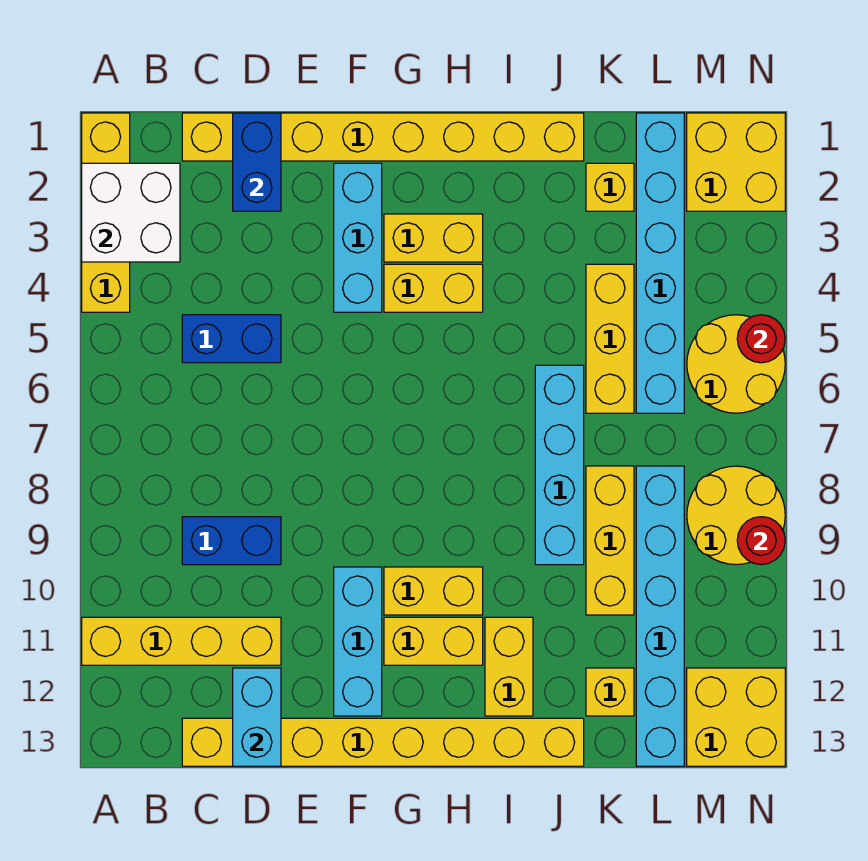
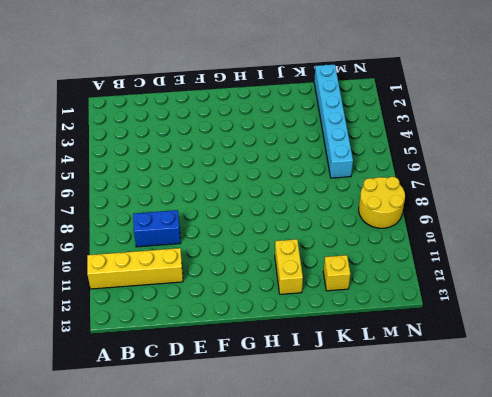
none -> yellow brick A1:A4 level 1
none -> yellow brick C1:J1 level 1
none -> blue brick C5:D5 level 1

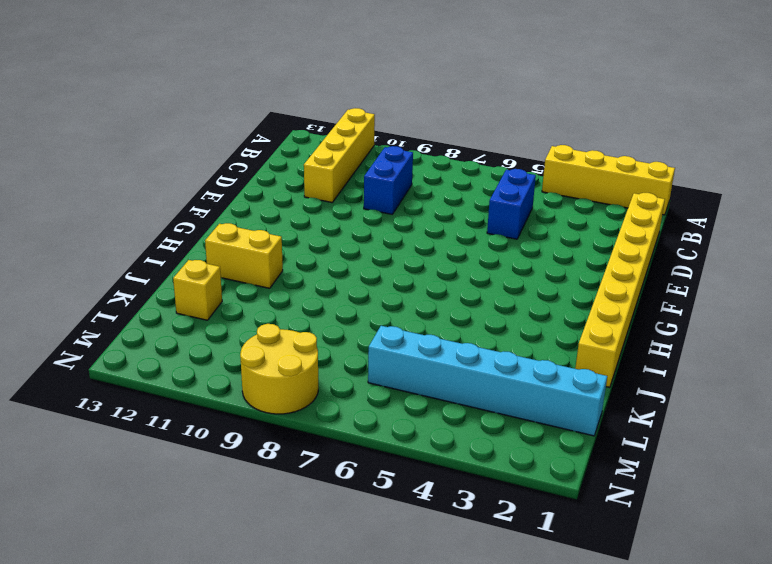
none -> yellow brick C13:J13 level 1
none -> cyan brick F2:F4 level 1
none -> cyan brick F10:F12 level 1

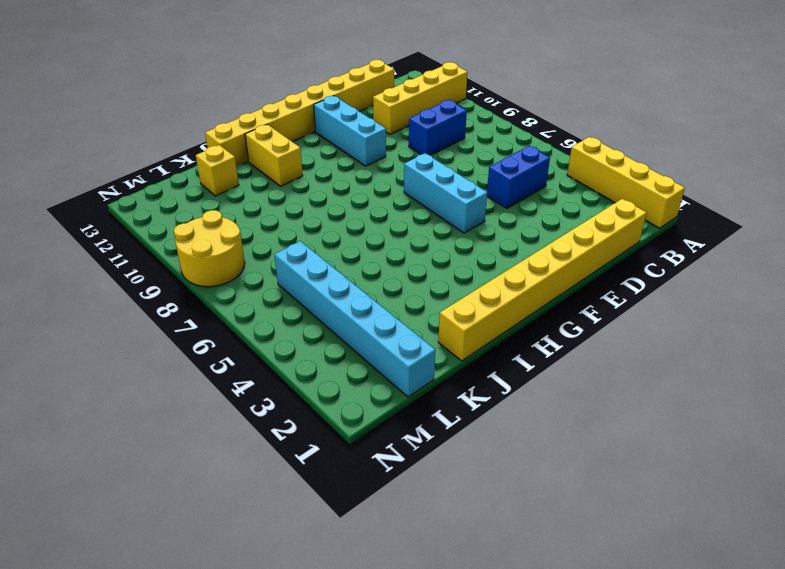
cyan brick F5:F7 level 1 -> cyan brick F2:F4 level 1
none -> yellow brick G3:H3 level 1
none -> yellow brick G4:H4 level 1
none -> yellow brick G10:H10 level 1

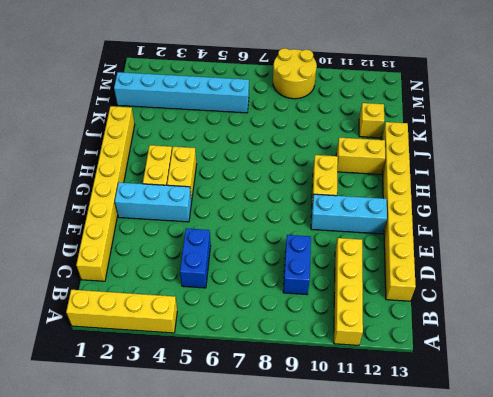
none -> yellow brick G11:H11 level 1
none -> cyan brick J6:J9 level 1
none -> yellow brick K2 level 1

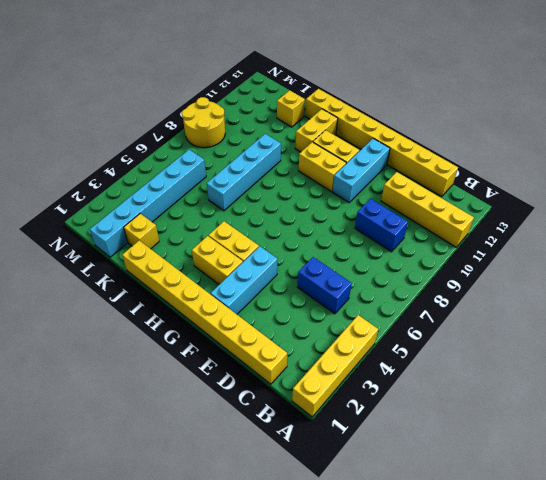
none -> yellow brick K4:K6 level 1
none -> yellow brick K8:K10 level 1
none -> cyan brick L8:L13 level 1

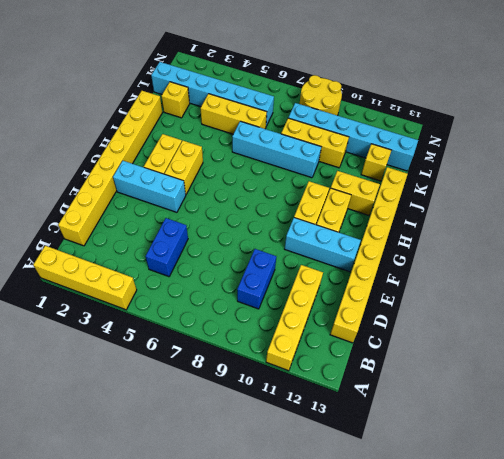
none -> yellow brick M1:N2 level 1
none -> yellow round brick M5:N6 level 1
none -> yellow brick M12:N13 level 1

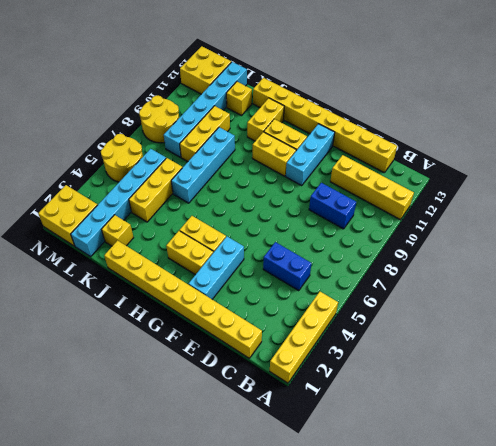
none -> white brick A2:B3 level 2
none -> blue brick D1:D2 level 2
none -> cyan brick D12:D13 level 2

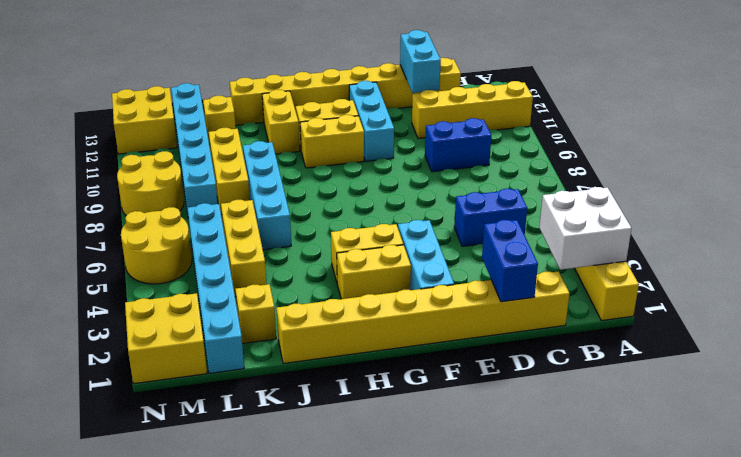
none -> red round brick N5 level 2
none -> red round brick N9 level 2

